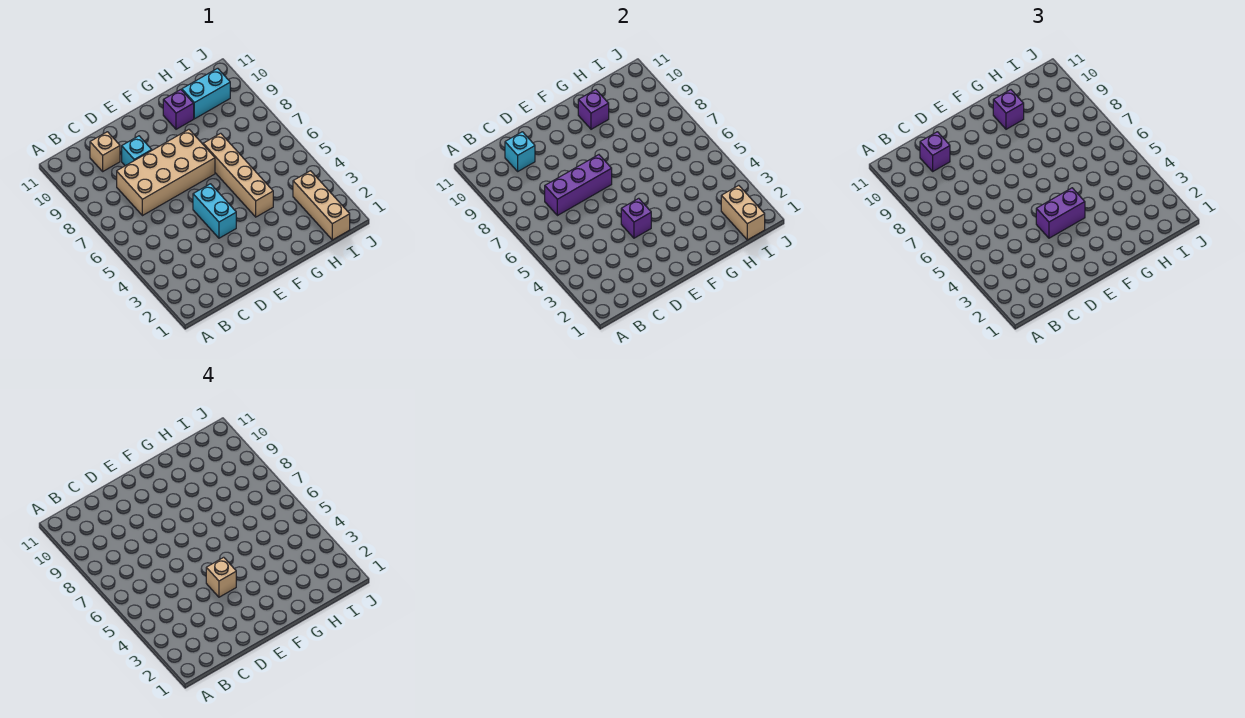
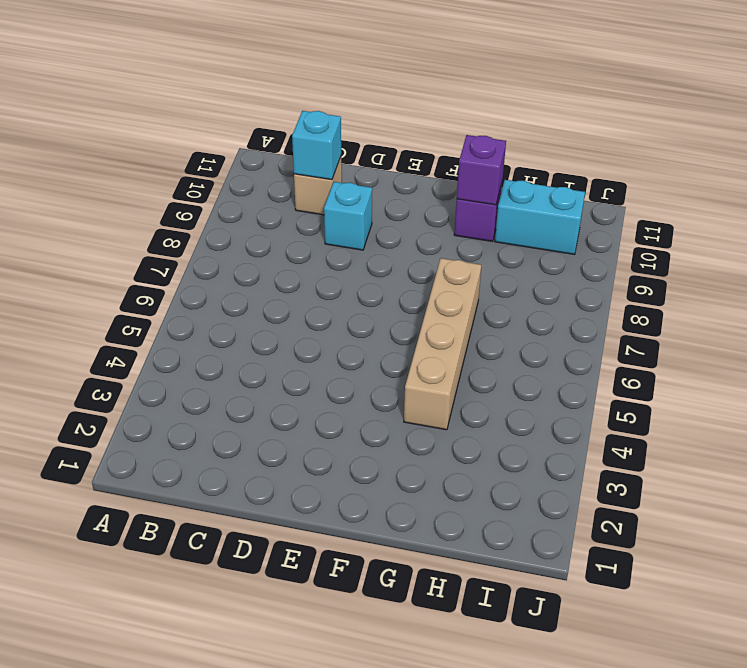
none -> tan brick C7:F8 level 1
none -> cyan brick E4:E5 level 1
none -> tan brick I1:I3 level 1

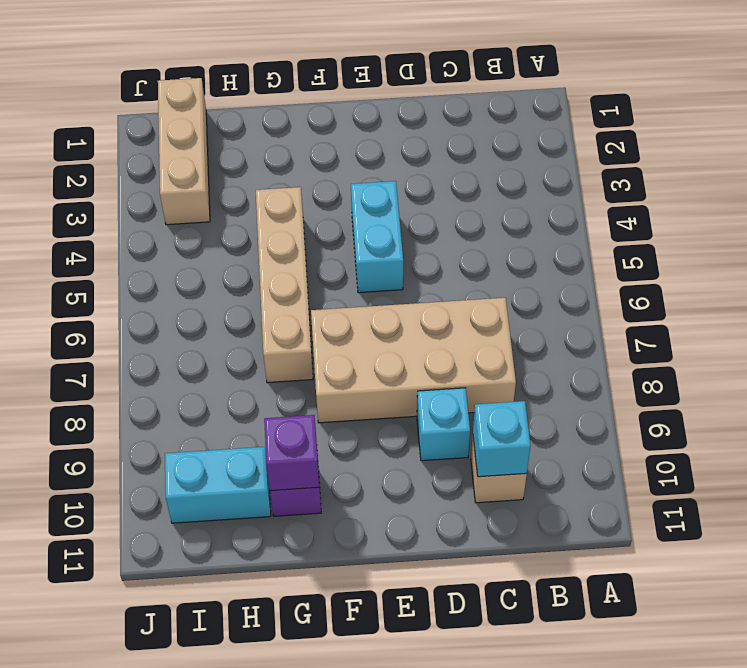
none -> purple brick C7:E7 level 2
none -> purple brick E4 level 2
none -> tan brick I1:I2 level 2

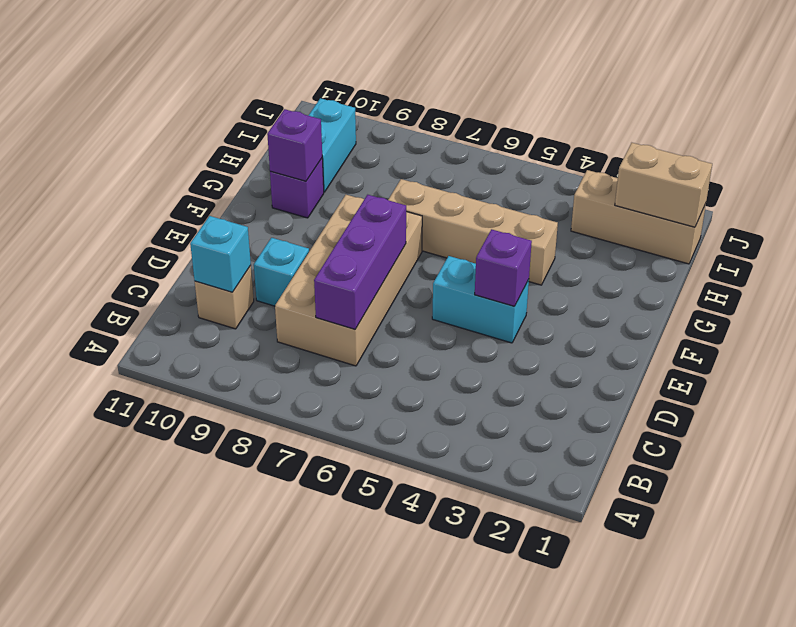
none -> purple brick C10 level 3
none -> purple brick E4:F4 level 3
none -> purple brick G10 level 3

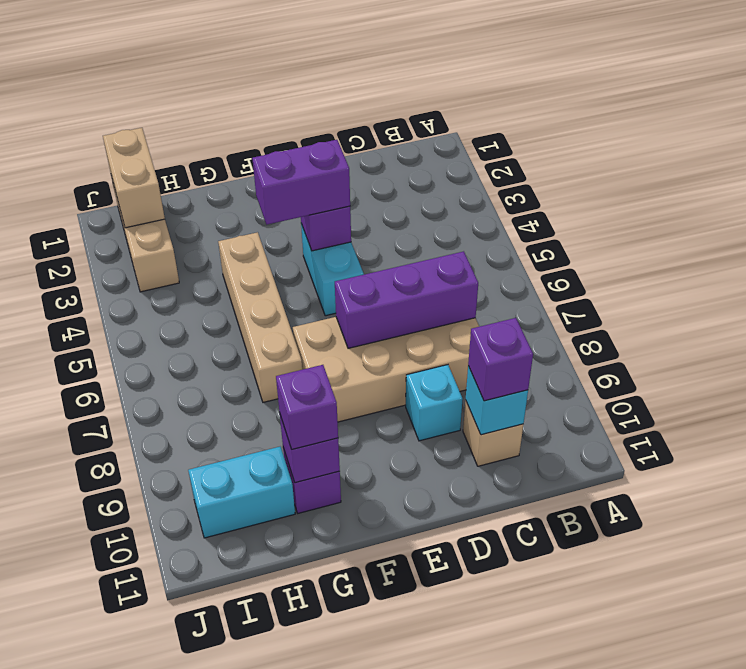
none -> tan brick E4 level 4

